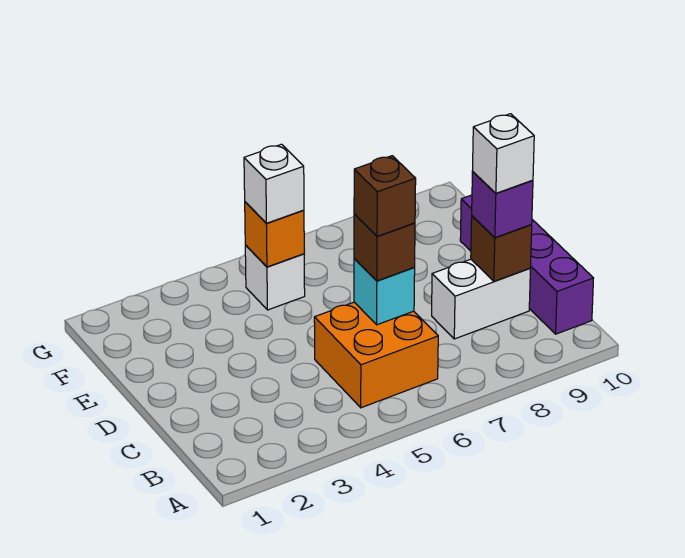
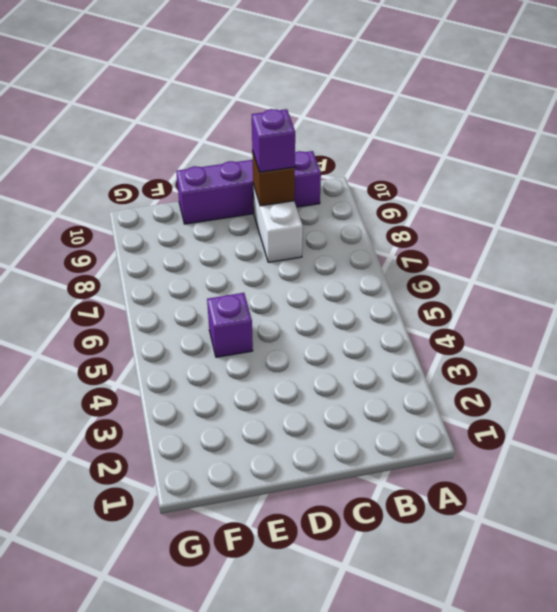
purple brick E5 level 1 -> none
none -> orange brick B5:C6 level 1
none -> white brick F5 level 1
none -> cyan brick C6 level 2

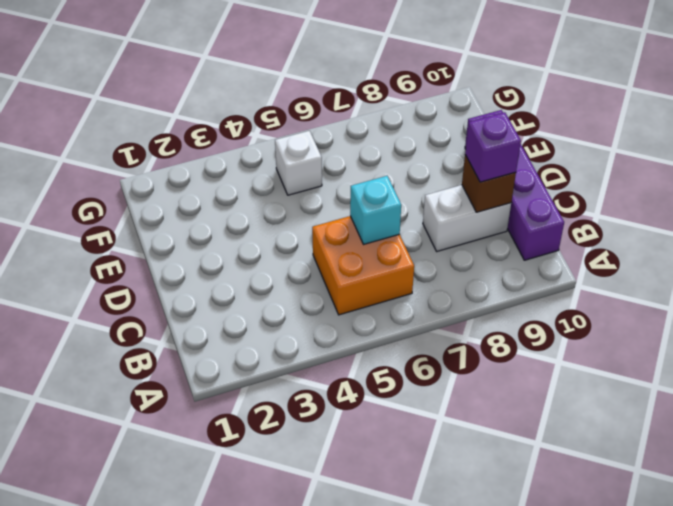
none -> orange brick F5 level 2
none -> brown brick C6 level 3
none -> white brick F5 level 3

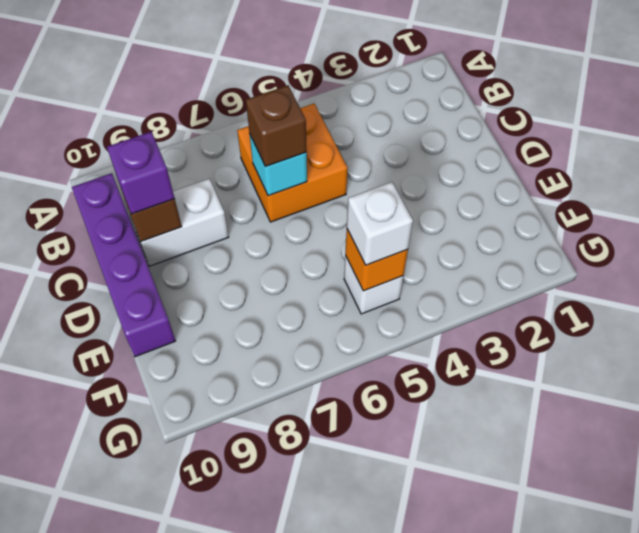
none -> brown brick C6 level 4
none -> white brick C9 level 4

